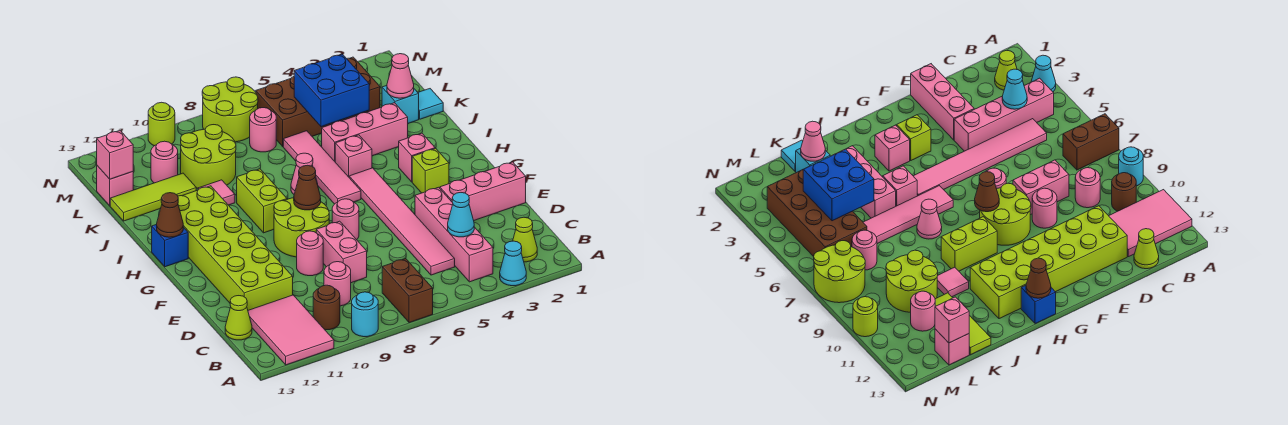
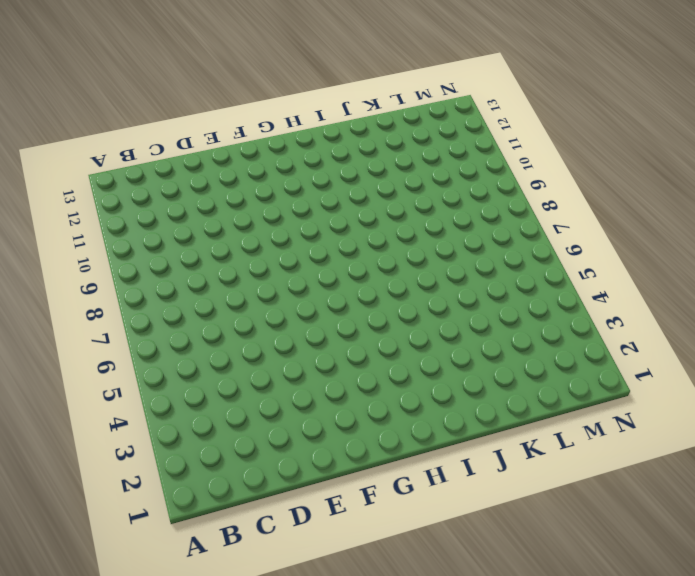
none -> cyan cone A3 level 1
none -> brown brick A7:B7 level 1
none -> cyan round brick A9 level 1
none -> pink tile A11:C12 level 1

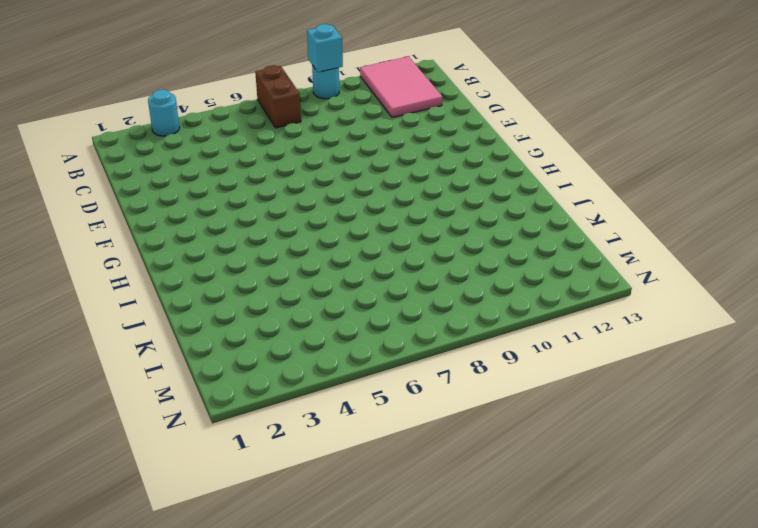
cyan round brick A3 level 1 -> cyan cone A3 level 1
cyan brick A9 level 2 -> cyan brick K2 level 1
none -> lime cone B2 level 1
none -> pink brick B4:E4 level 1
none -> brown round brick B10 level 1
none -> pink tile C5:H5 level 1

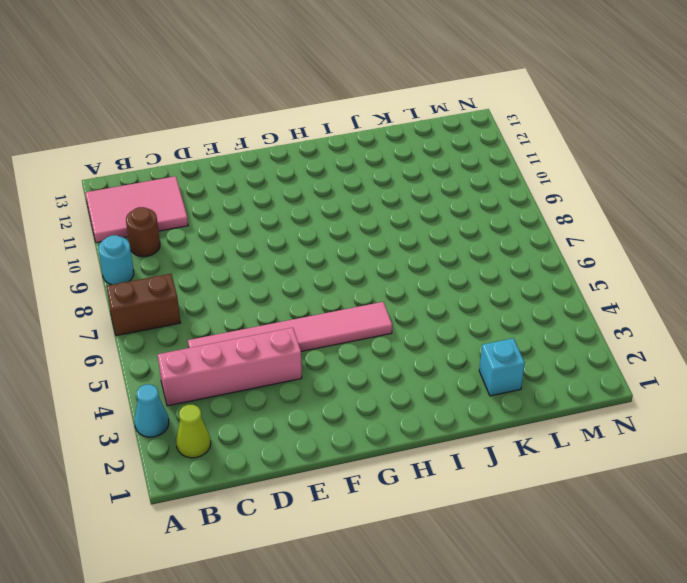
none -> pink round brick C9 level 1
none -> lime cone C13 level 1
none -> pink brick D8:E8 level 1
none -> lime brick D11:I12 level 1

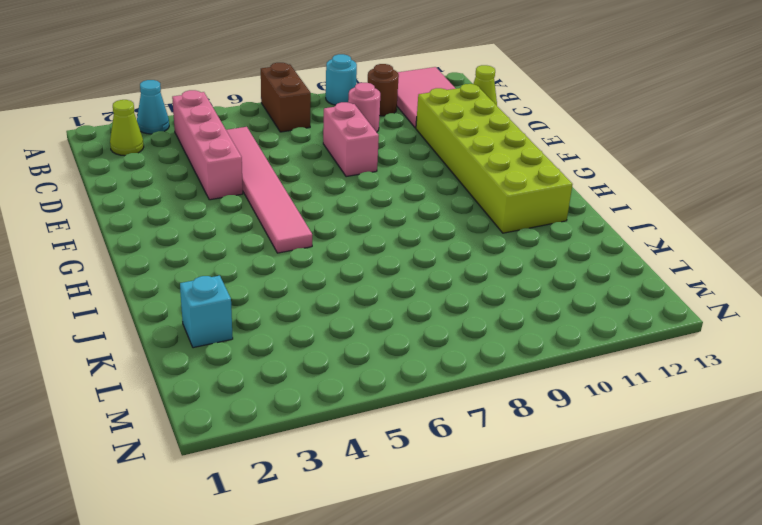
none -> pink brick E1:E3 level 1
none -> pink round brick E9 level 1
none -> pink round brick F7 level 1
none -> lime round brick F8:G9 level 1

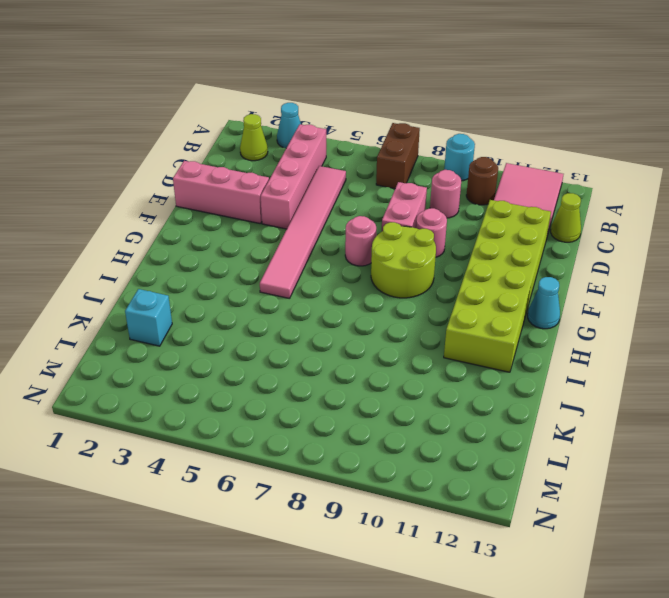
cyan cone G13 level 1 -> cyan cone C4 level 2
none -> lime brick G3 level 1
none -> pink brick H3 level 1
none -> pink tile H6:K6 level 1
none -> lime brick H9:I9 level 1

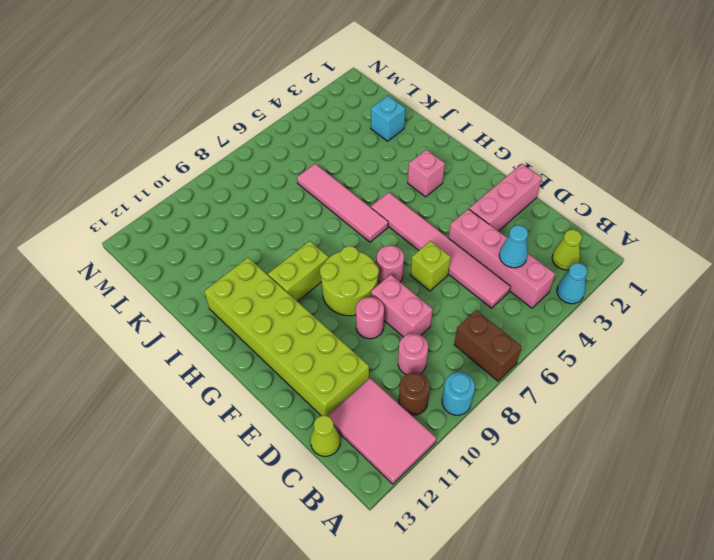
lime brick E6 level 1 -> lime brick G3 level 1
lime brick H9:H10 level 1 -> lime brick H9:I9 level 1
none -> blue brick H13 level 1
none -> pink brick I5 level 1
none -> pink cone I7 level 1
none -> pink brick J3:J5 level 1

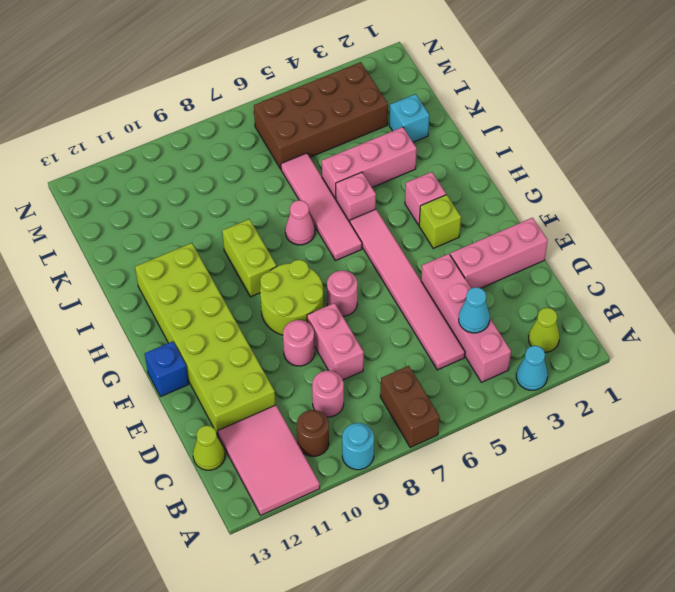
blue brick F13 level 1 -> blue brick H13 level 1
none -> pink tile J10 level 1
none -> cyan tile K1 level 1
none -> lime round brick K9:L10 level 1
none -> lime tile K11:K13 level 1

